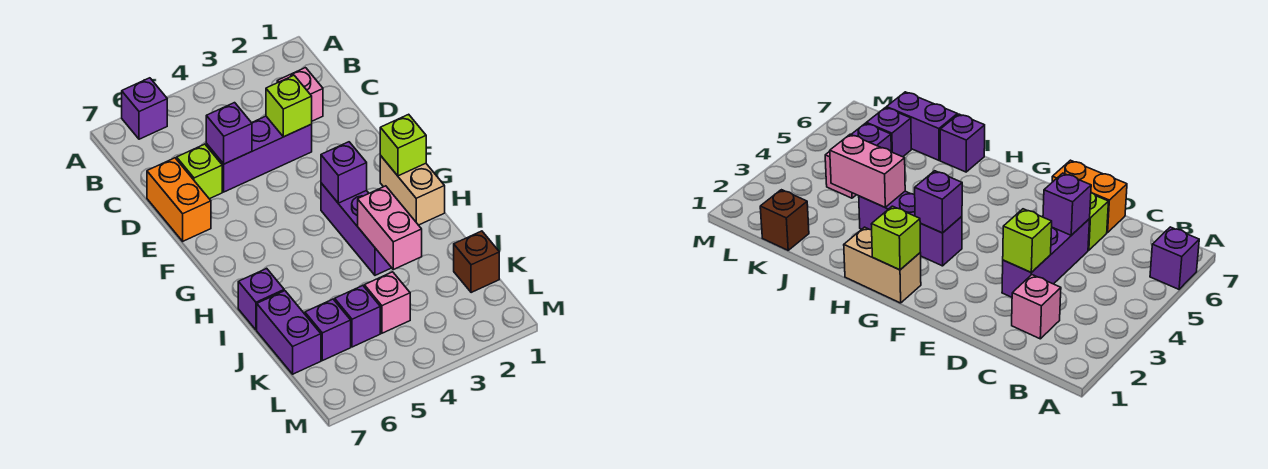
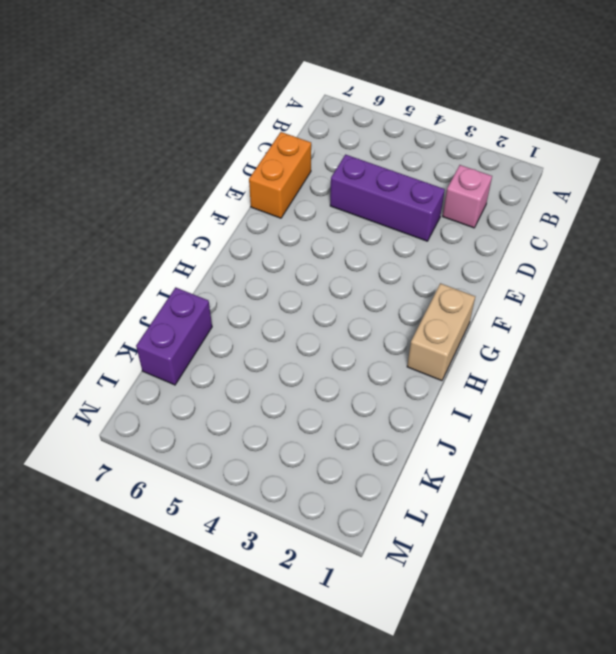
none -> purple brick A6 level 1
none -> lime brick D6 level 1
none -> purple brick G3:I3 level 1

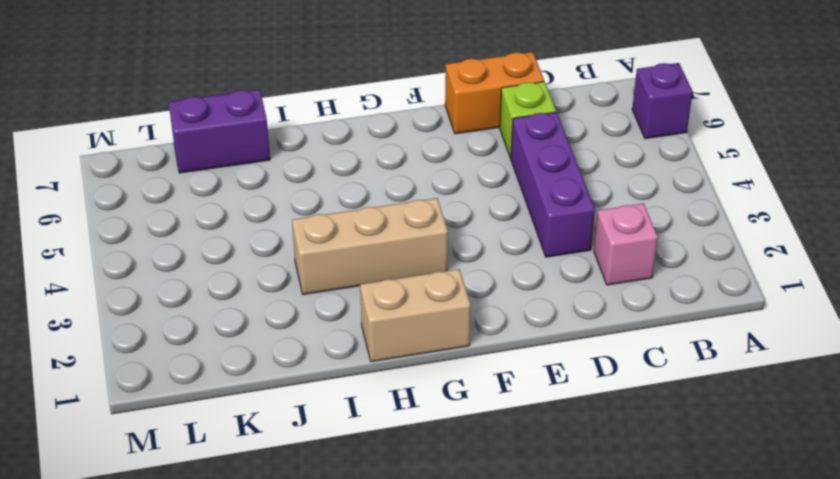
tan brick G3:I3 level 1 -> purple brick G3:I3 level 1
none -> purple brick I7 level 1
none -> brown brick K1 level 1
none -> pink brick K4 level 1

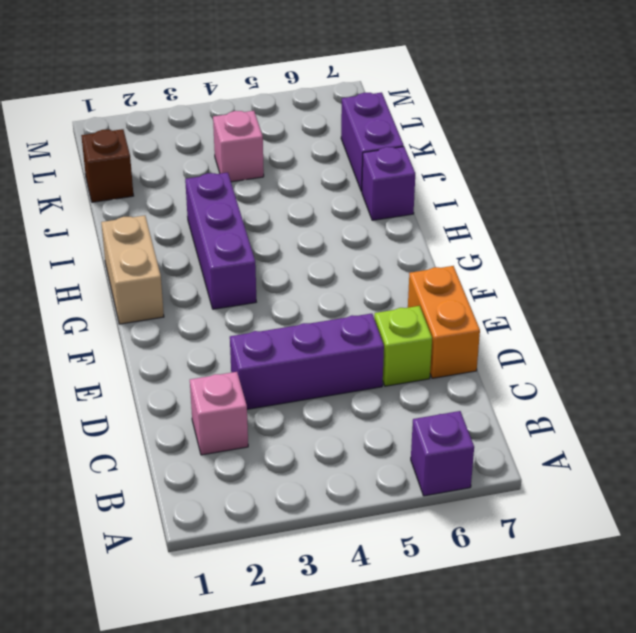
none -> purple brick K5 level 1
none -> purple brick K6 level 1
none -> lime brick D3 level 2

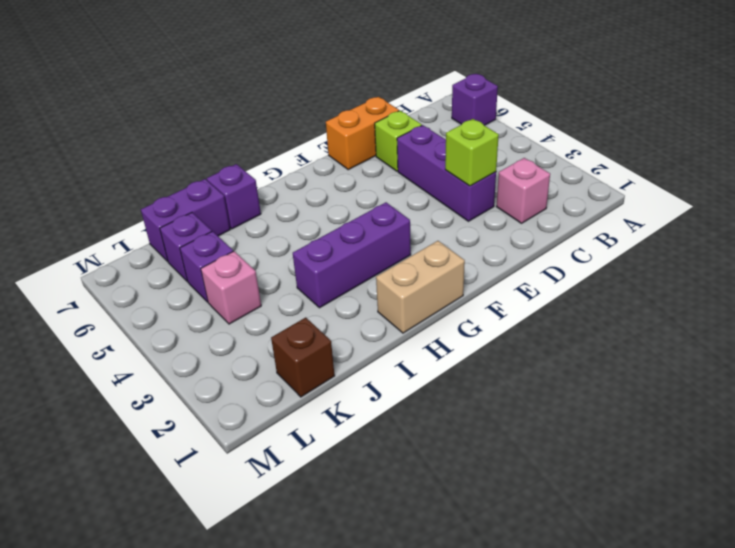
none -> purple brick D5 level 2
none -> lime brick G1 level 2
none -> purple brick G3 level 2

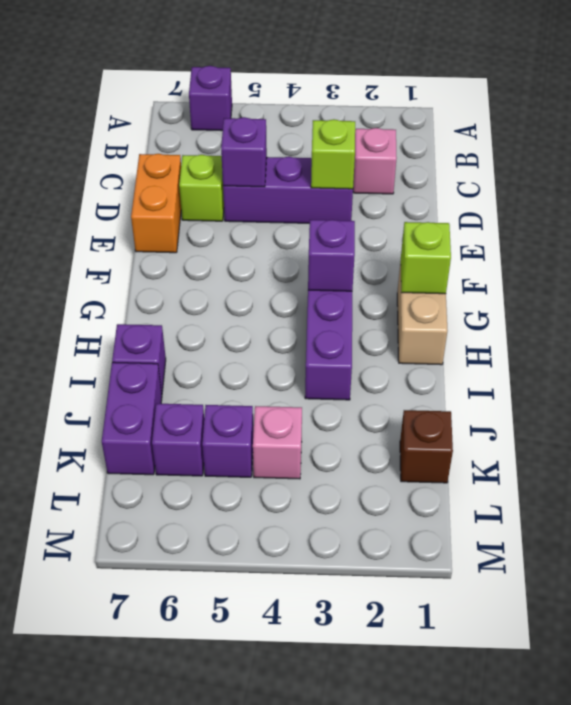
none -> pink brick I3:J3 level 2

